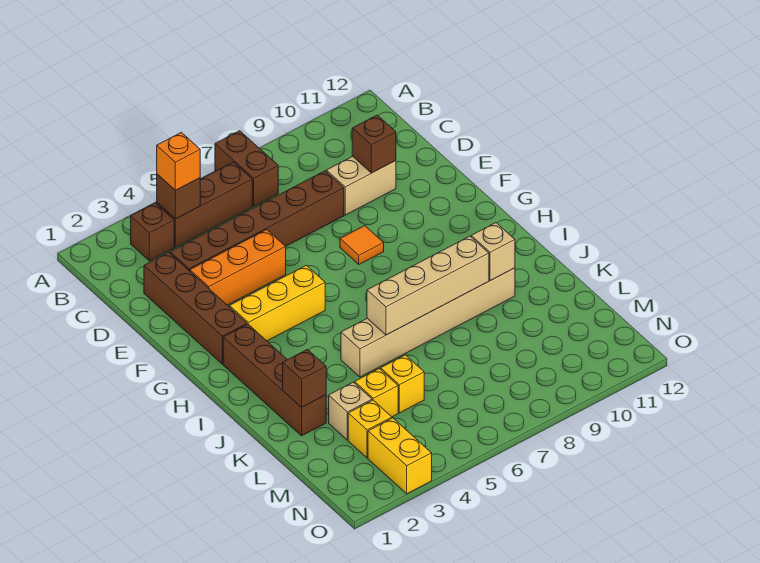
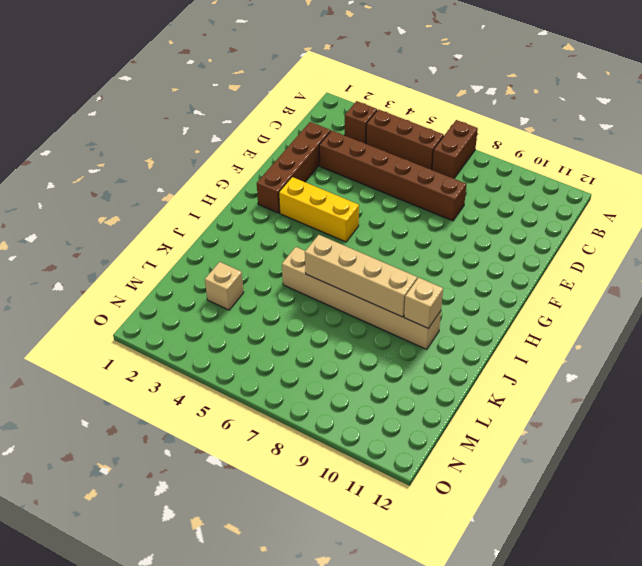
none -> tan brick D9:D10 level 1
none -> orange brick E3:E5 level 1
none -> orange tile F8 level 1

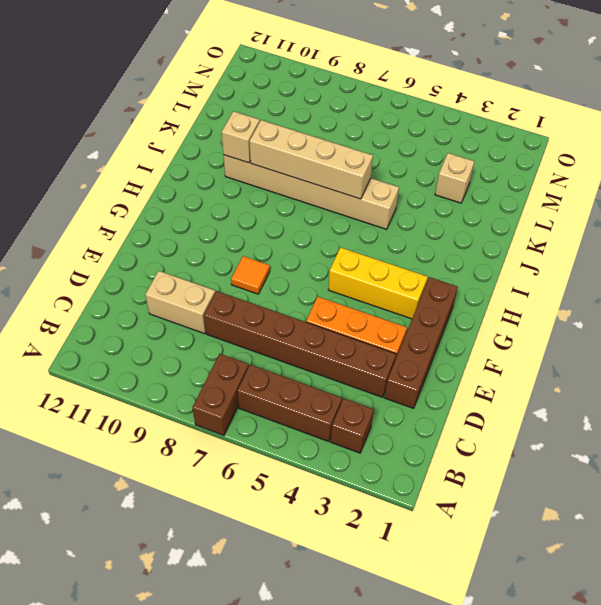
none -> brown brick H2:K2 level 1
none -> yellow brick L4 level 1
none -> yellow brick L5 level 1

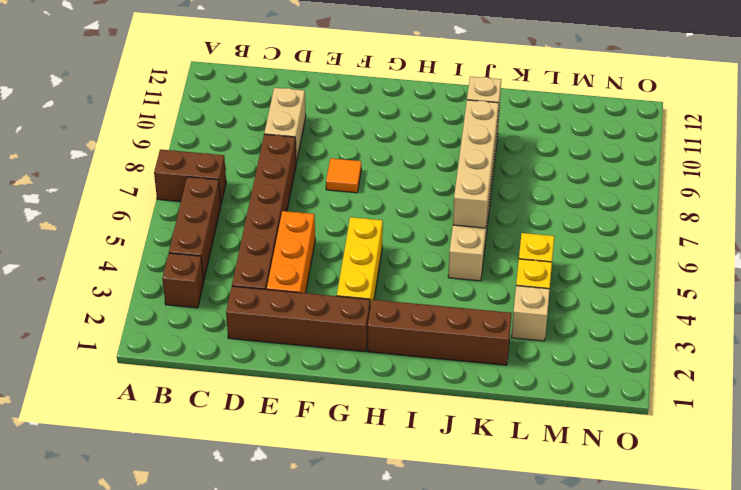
none -> yellow brick M3 level 1
none -> yellow brick N3:O3 level 1
none -> brown brick B4 level 2

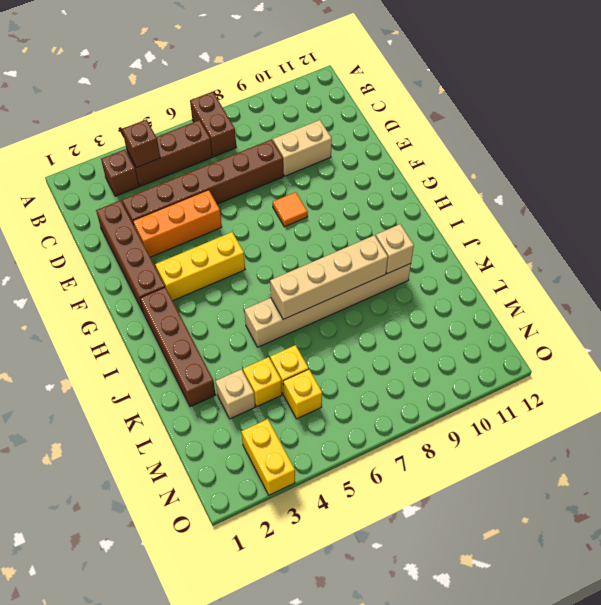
yellow brick M5 level 1 -> yellow brick M3 level 1
none -> brown brick D10 level 2
none -> brown brick K2 level 2
none -> orange brick B4 level 3

